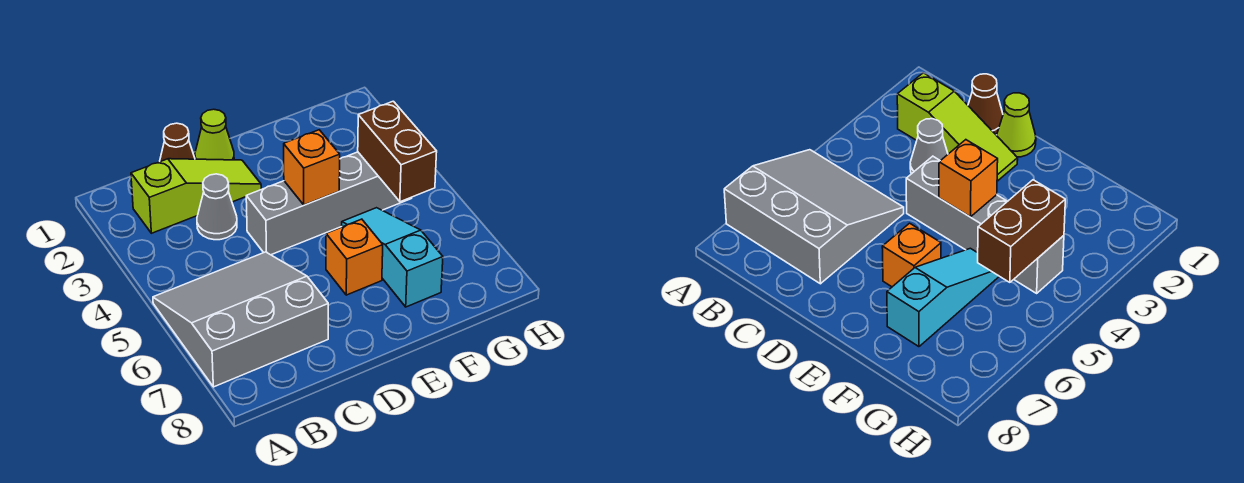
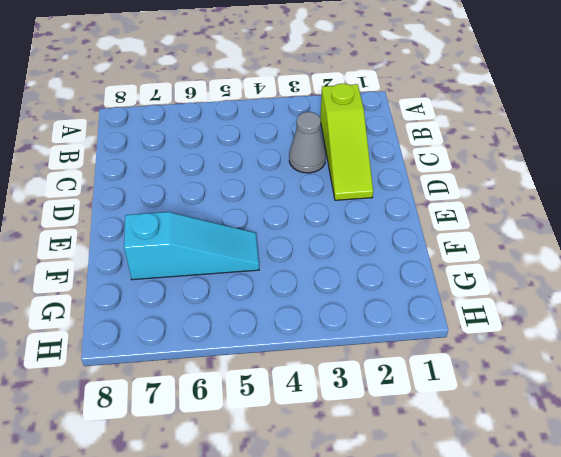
none -> grey slope A5:C7 level 1 top 7
none -> brown cone C1 level 1

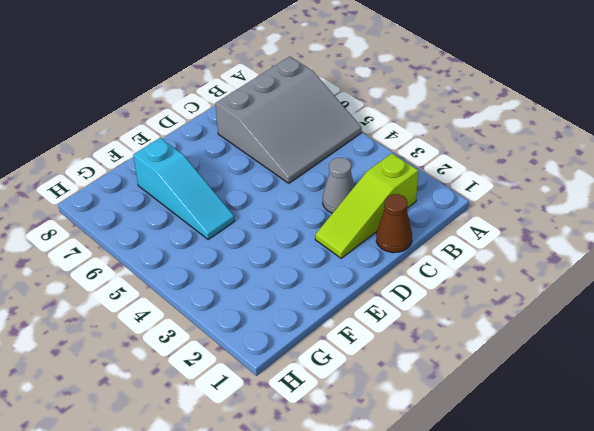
none -> lime cone D1 level 1
none -> grey brick D4:G4 level 1

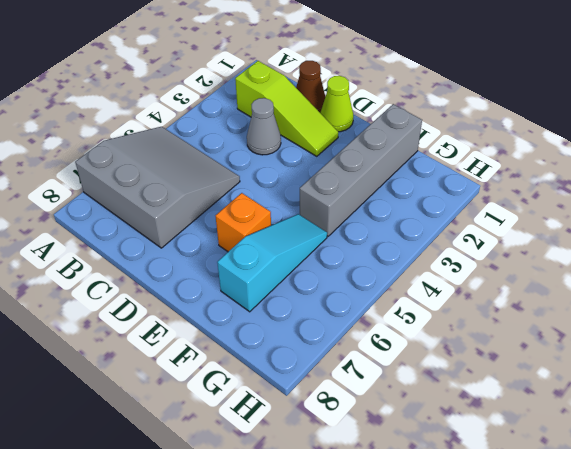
grey brick F1:F4 level 1 -> grey brick D4:G4 level 1
none -> orange brick E4 level 2
none -> brown brick G4:G5 level 2

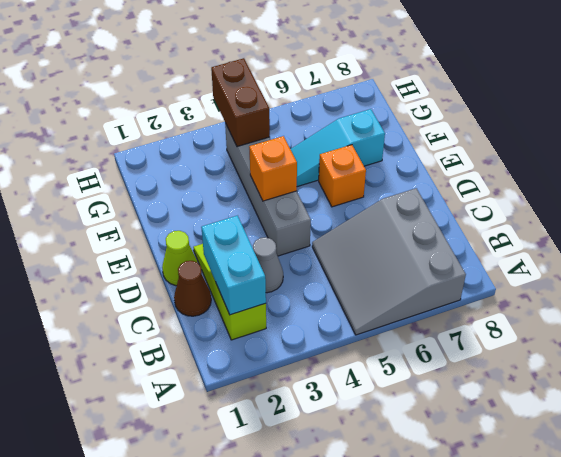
cyan brick B2:C2 level 2 -> none
brown brick G4:H4 level 2 -> brown brick G4:G5 level 2

